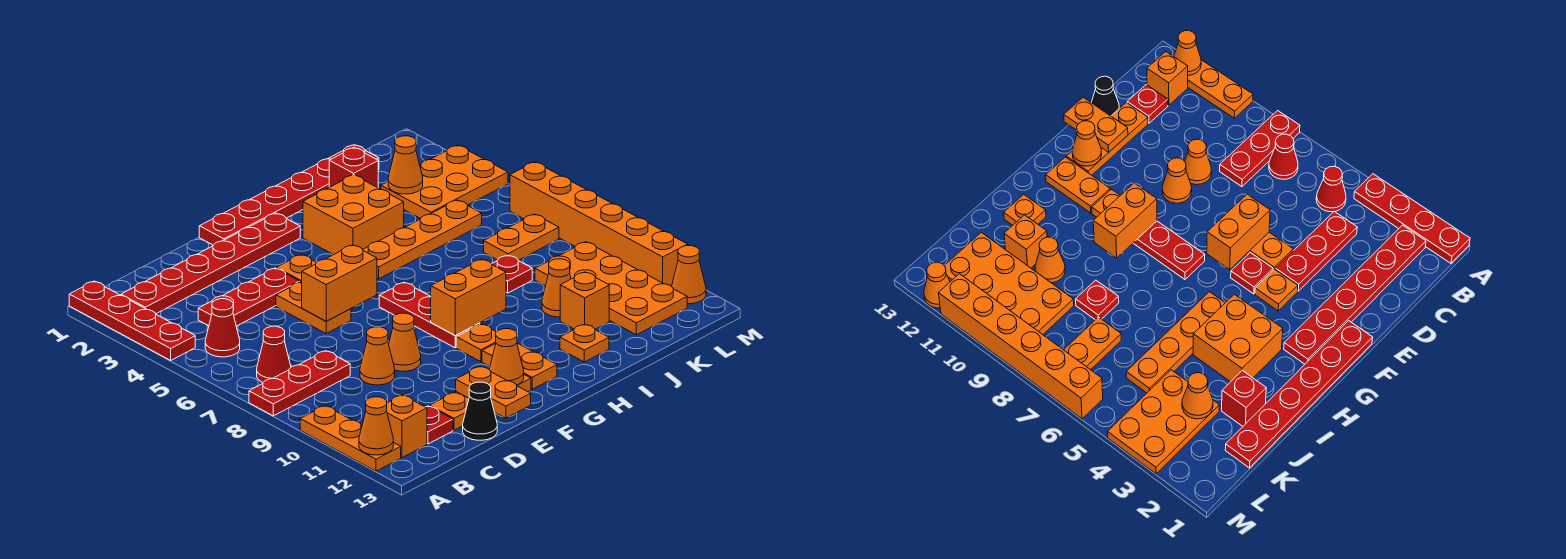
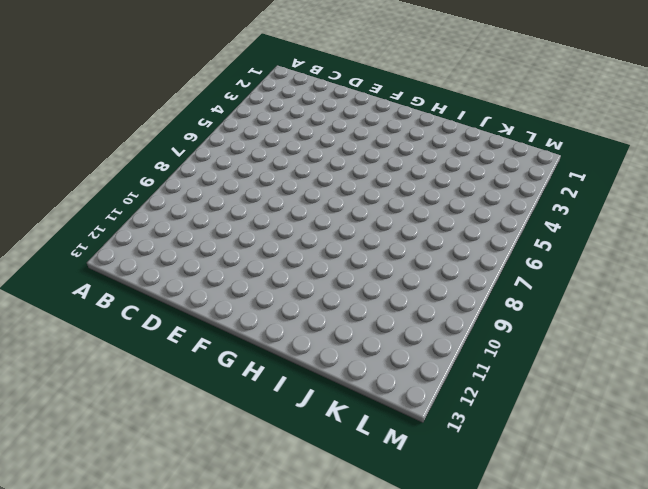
none -> red plate A1:A4 level 1
none -> red plate A8:C8 level 1
none -> orange plate A10:A12 level 1
none -> red plate B2:G2 level 1

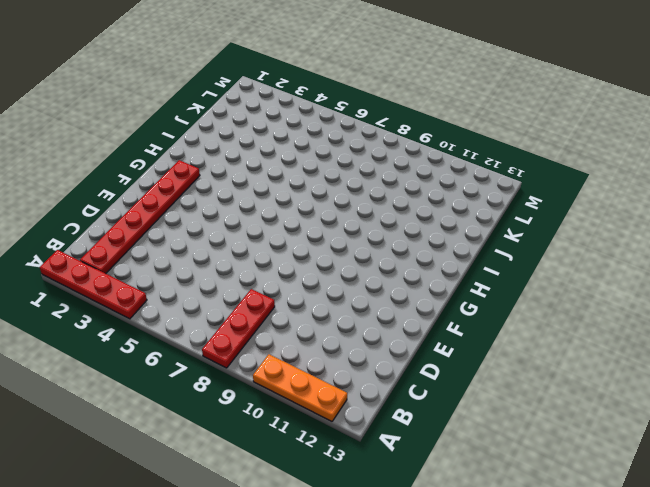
none -> red cone B5 level 1
none -> red cone B7 level 1
none -> orange brick B12 level 1
none -> red plate C4:E4 level 1

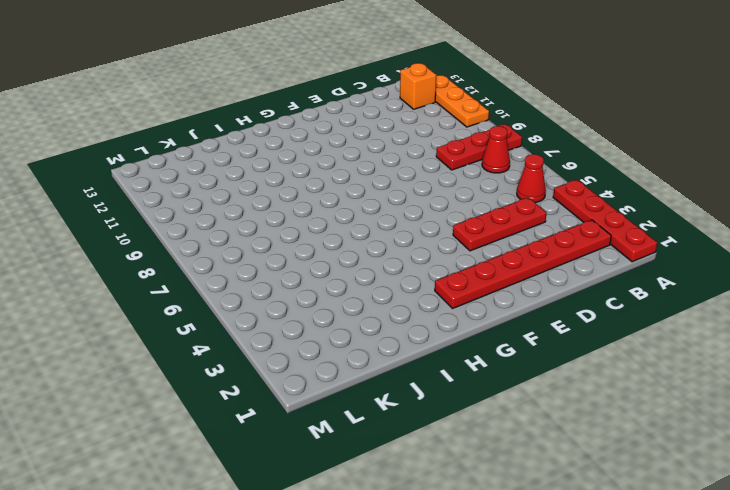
none -> red plate C12 level 1
none -> orange cone D9 level 1
none -> orange plate D12:F12 level 1
none -> black cone D13 level 1

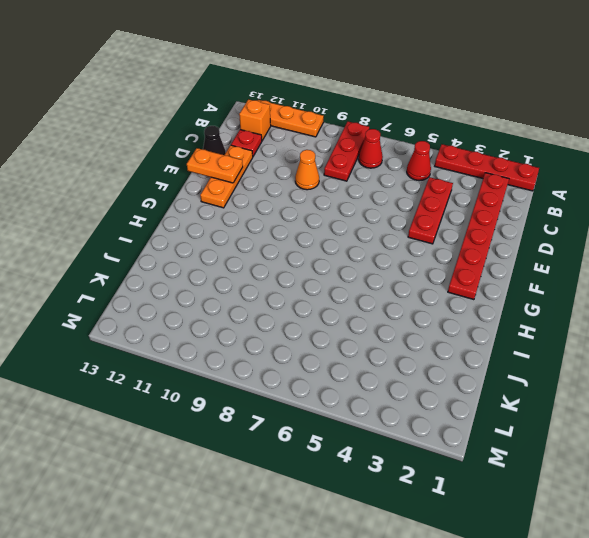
none -> orange plate E5:E6 level 1
none -> orange cone E9 level 1
none -> red plate F1:K1 level 1
none -> orange plate F4 level 1

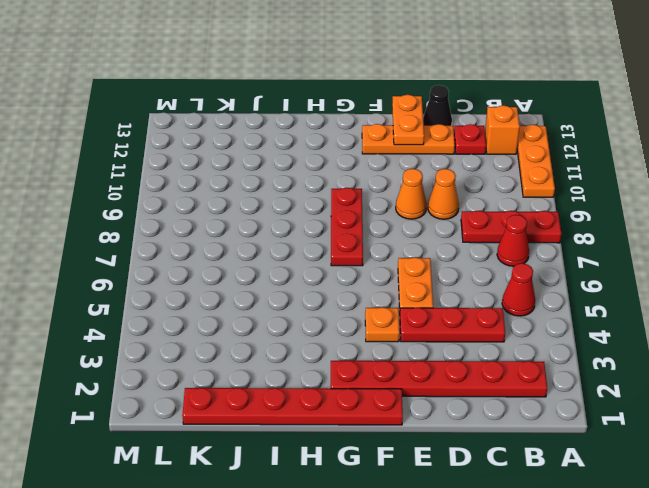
none -> red plate A1:A4 level 1
none -> red plate F5 level 1
none -> orange plate G10 level 1
none -> orange plate G11:G12 level 1

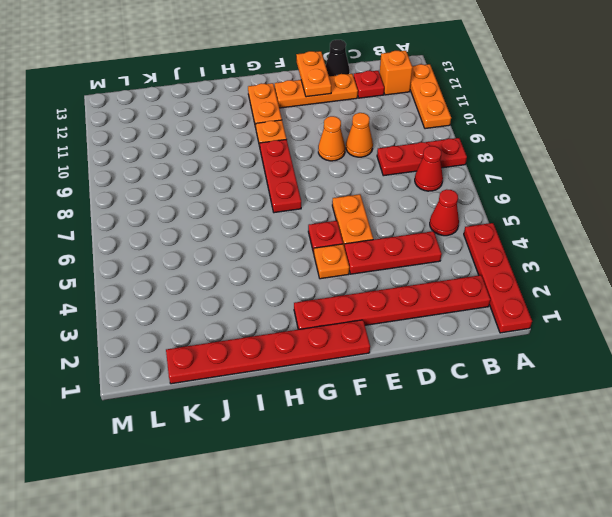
none -> orange brick H3:I4 level 1
none -> orange plate H5:K5 level 1
none -> orange plate I12 level 1
none -> red brick J2 level 1

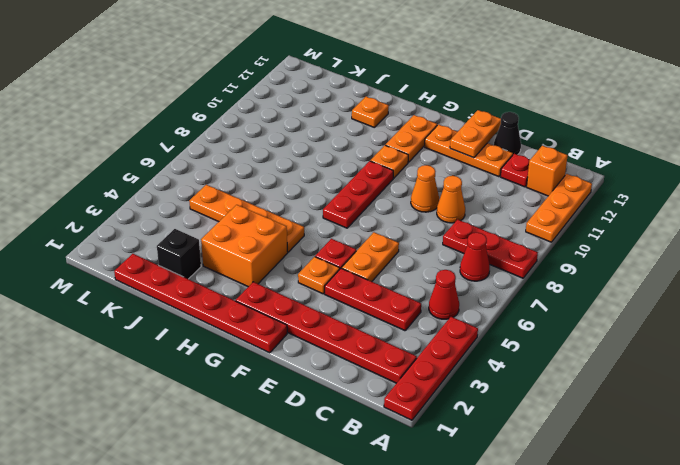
black brick J2 level 1 -> red brick J2 level 1
none -> red plate J8 level 1
none -> orange cone J10 level 1
none -> orange brick J11 level 1
none -> orange plate K3:M4 level 1

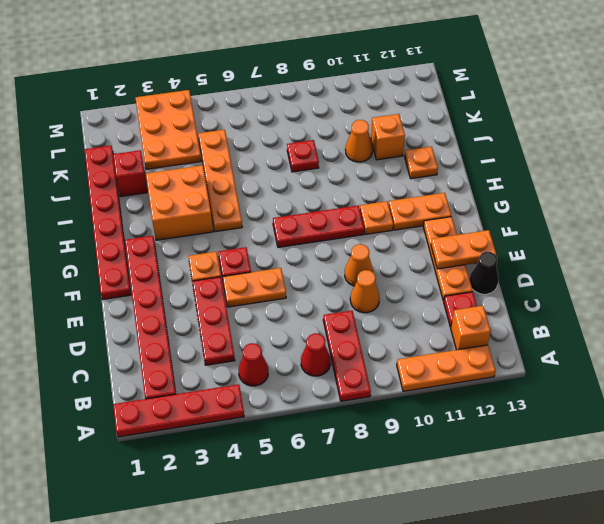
none -> orange plate K7:L7 level 1
none -> orange plate K9:L12 level 1
none -> orange brick M6:M11 level 1
none -> orange cone M12 level 1

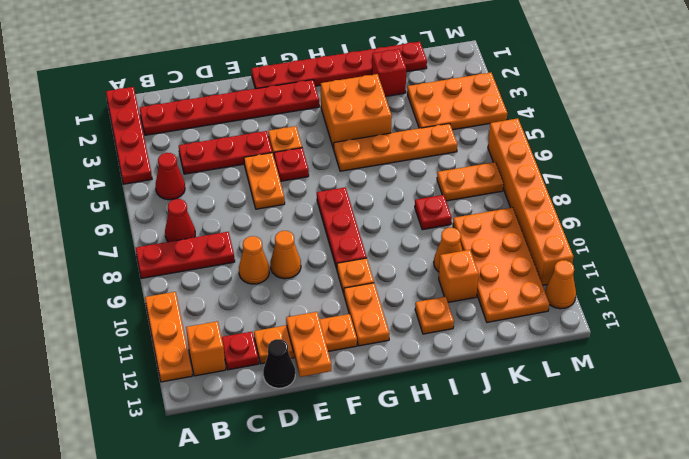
none -> orange cone A12 level 2
none -> orange brick E6:F6 level 2
none -> orange cone F12 level 2
none -> orange brick G9:H9 level 2

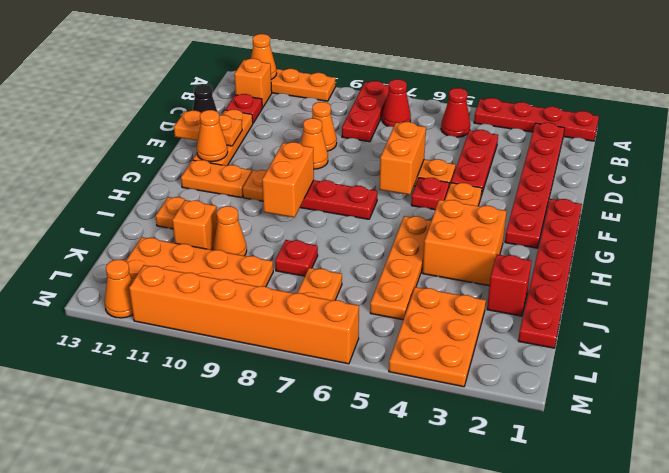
none -> orange cone K3 level 2

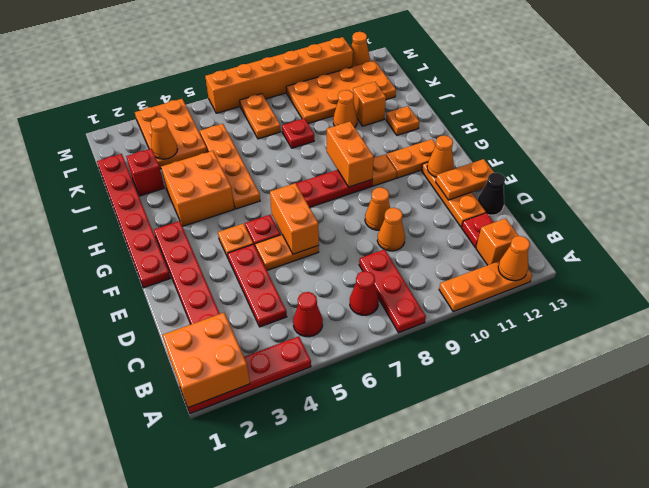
orange brick A1:B2 level 2 -> none

